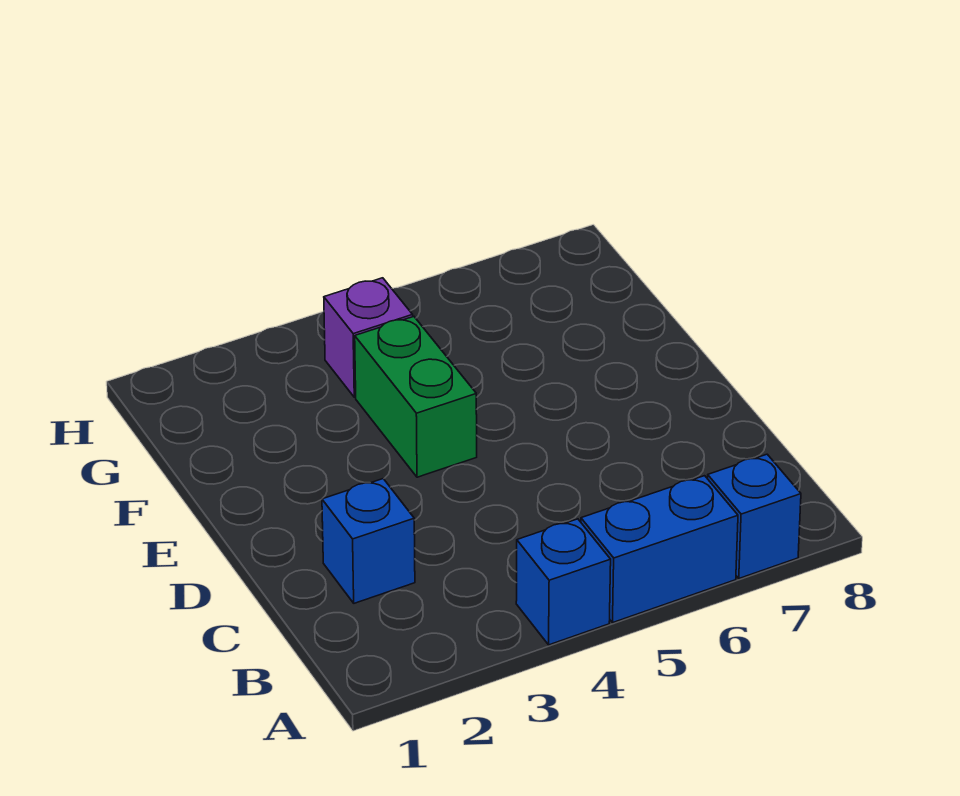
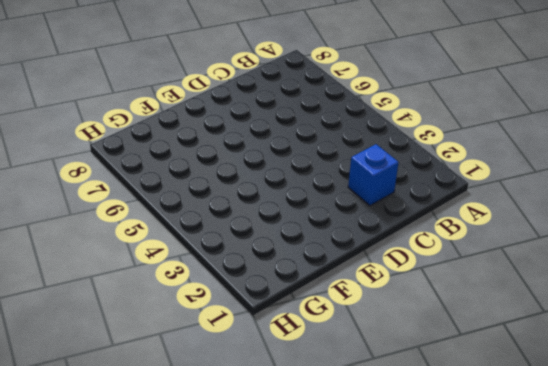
none -> blue brick A4 level 1
none -> blue brick A5:A6 level 1

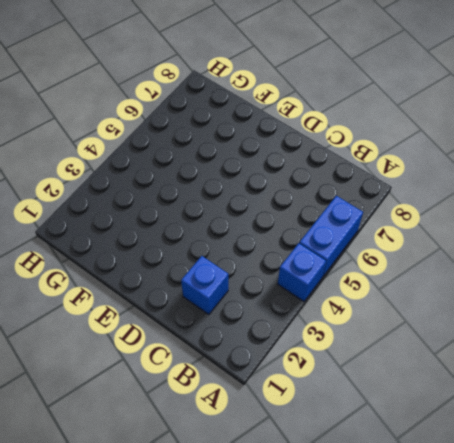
none -> blue brick A7 level 1
none -> green brick E4:F4 level 1

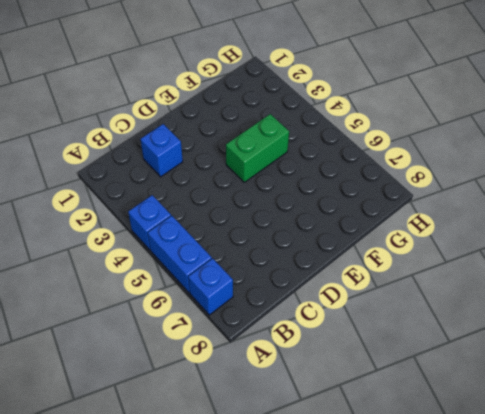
none -> purple brick G4 level 1

